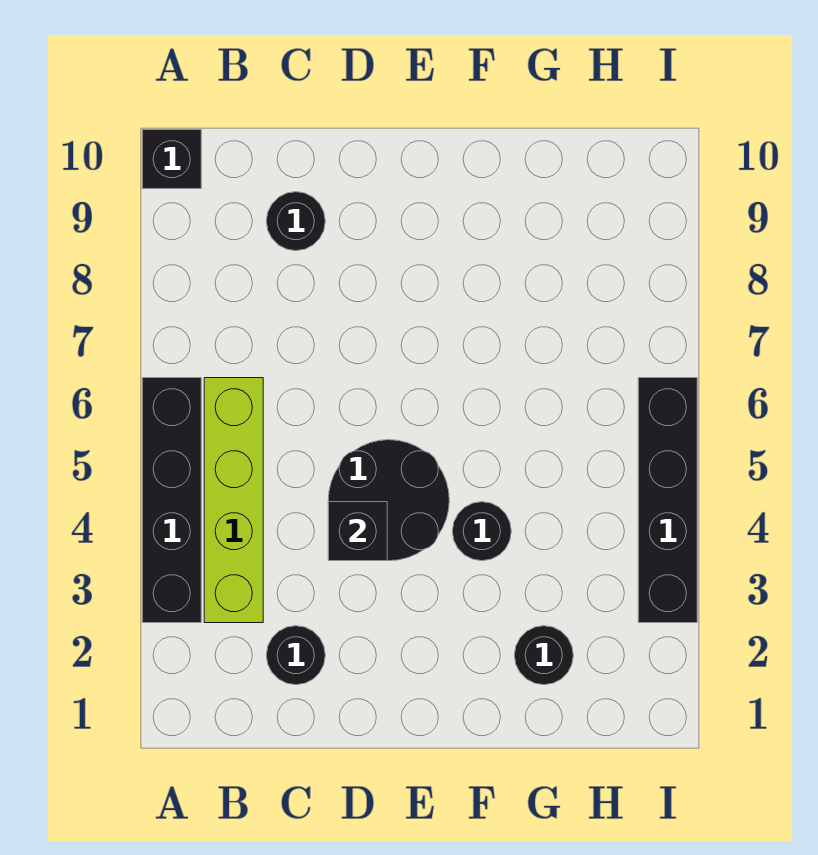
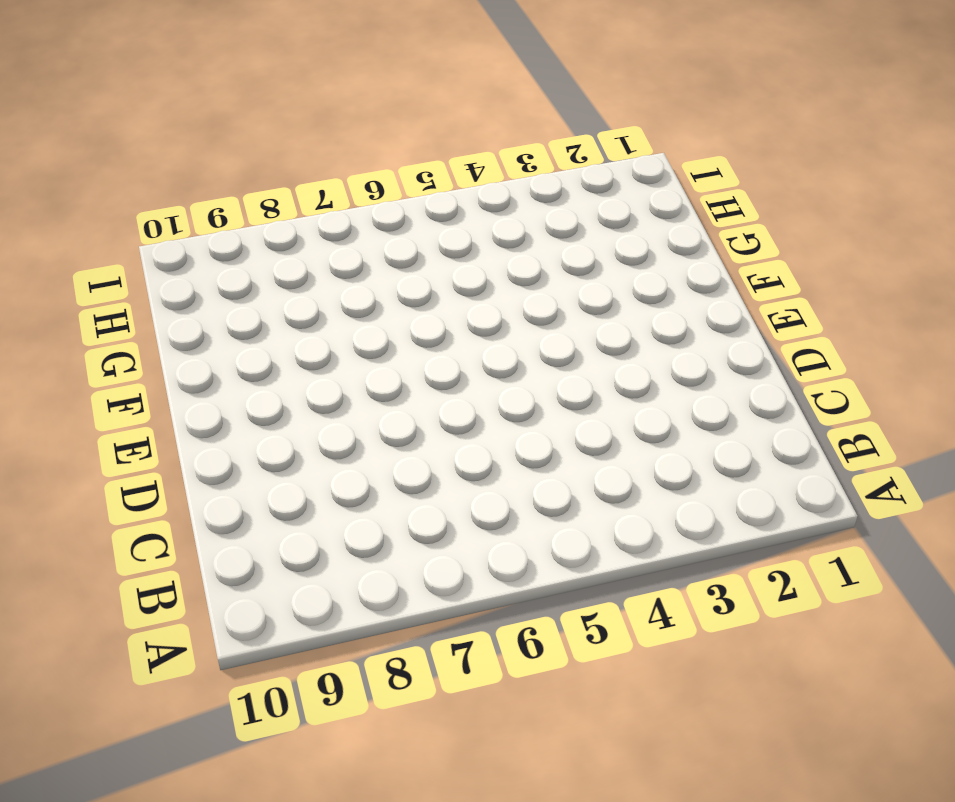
none -> black brick A3:A6 level 1
none -> black brick A10 level 1

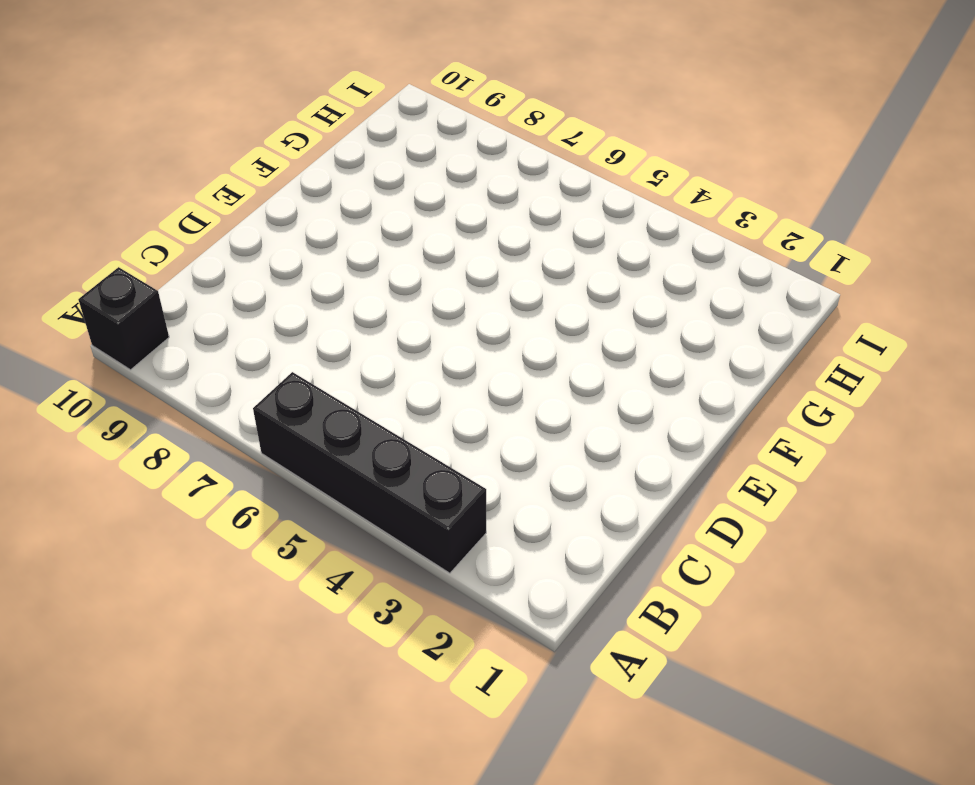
none -> lime brick B3:B6 level 1
none -> black round brick C2 level 1

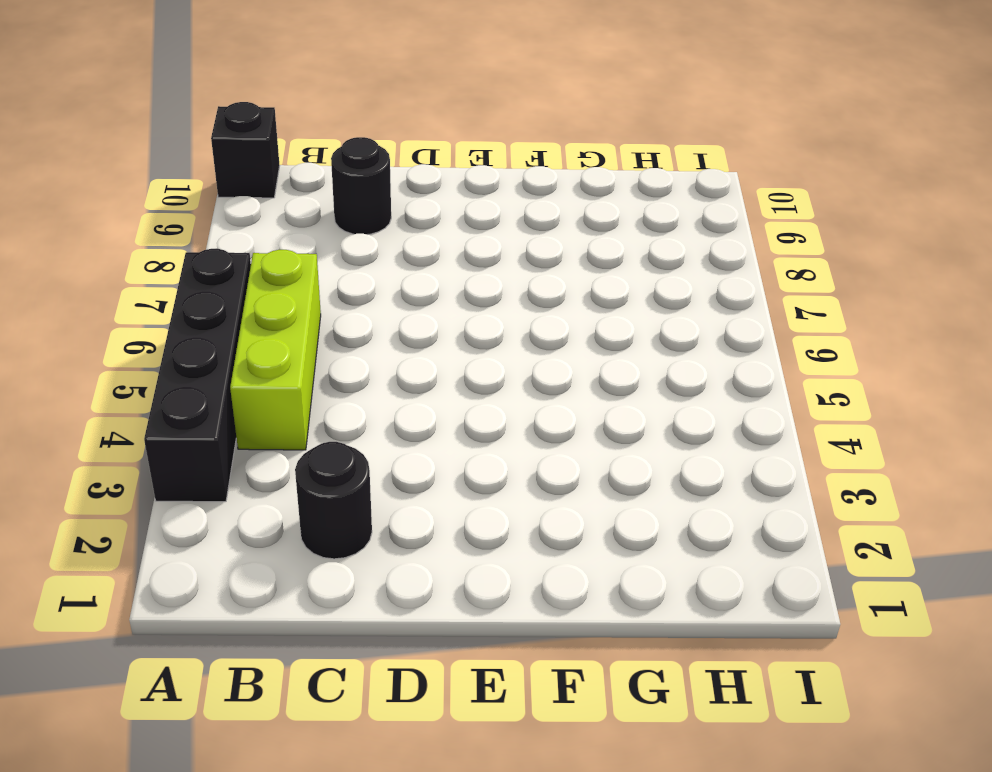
lime brick B4:B6 level 1 -> lime brick B3:B6 level 1
none -> black round brick D4:E5 level 1
none -> black round brick F4 level 1

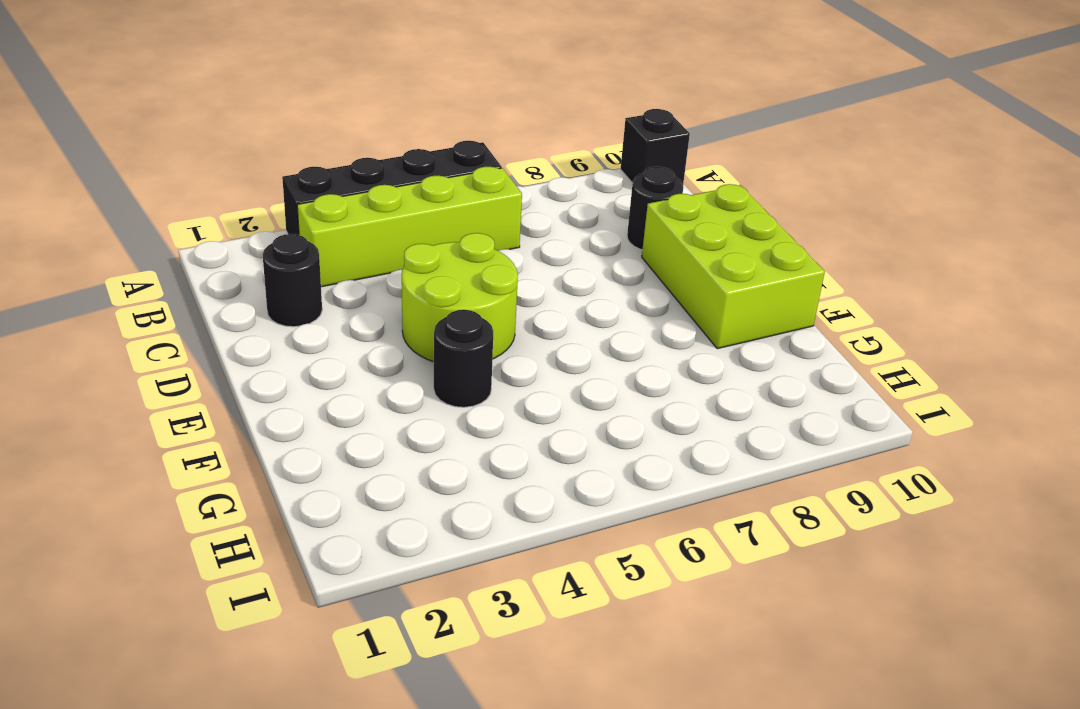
lime round brick D4:E5 level 1 -> black round brick D4:E5 level 1
lime brick D9:F10 level 1 -> none
none -> black round brick G2 level 1
none -> black brick I3:I6 level 1

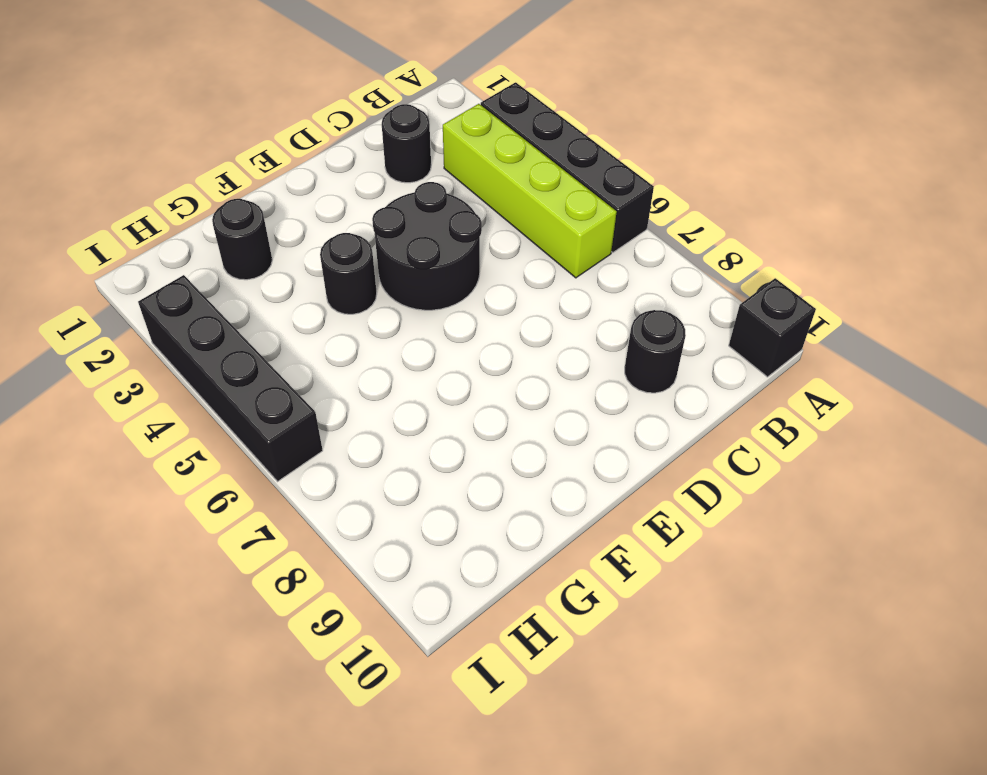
none -> black brick D4 level 2

